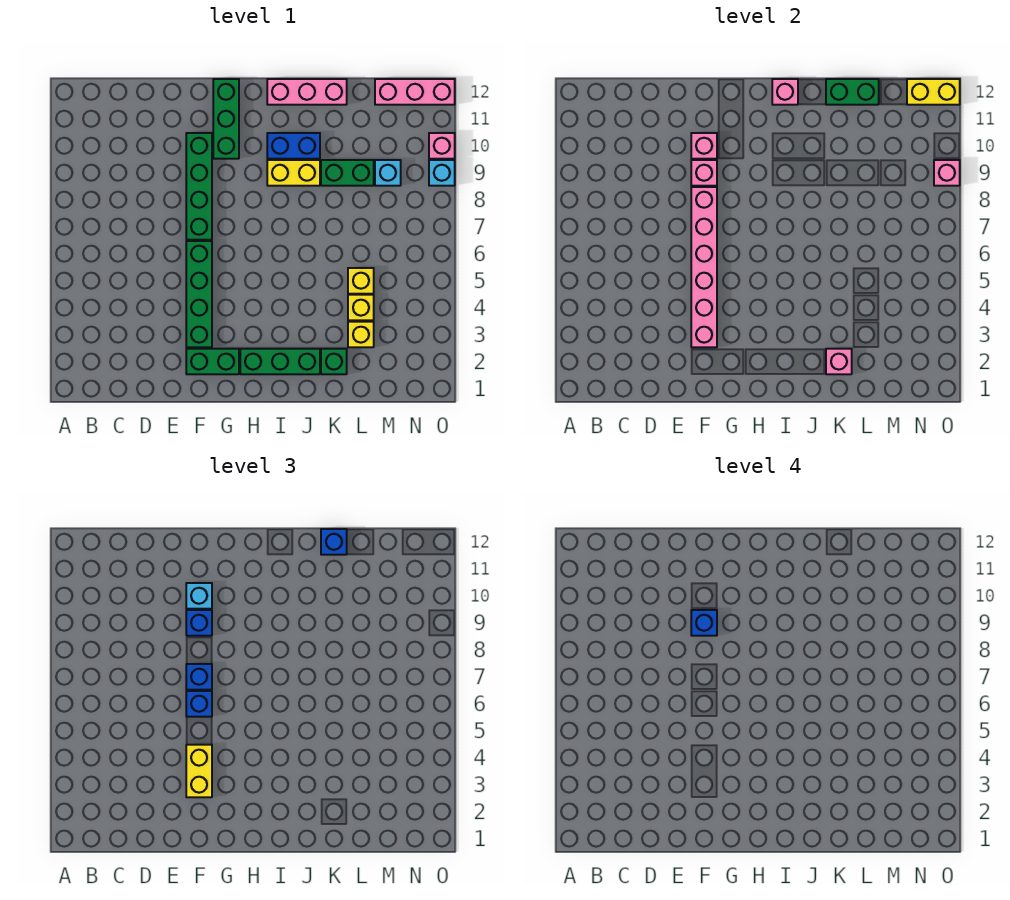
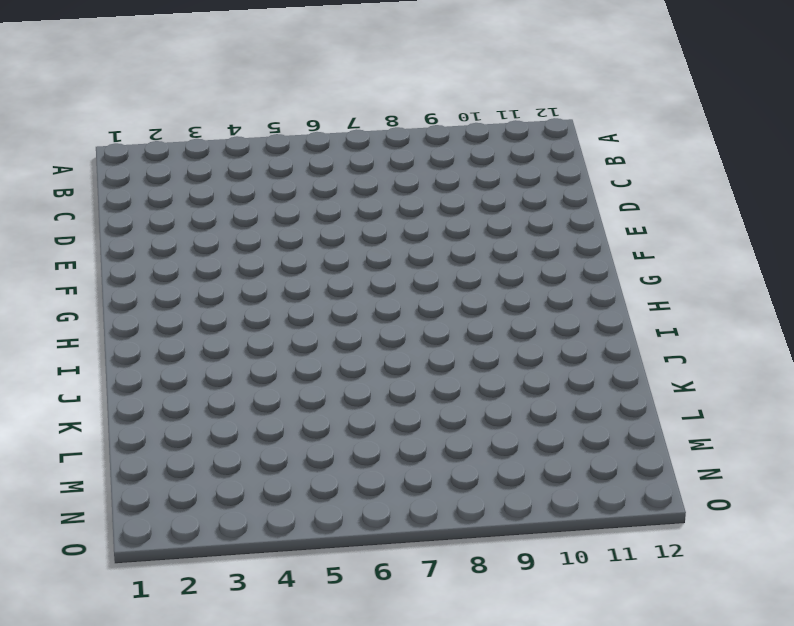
none -> green brick F2:G2 level 1
none -> green brick F3:F6 level 1
none -> green brick F7:F10 level 1
none -> green brick G10:G12 level 1

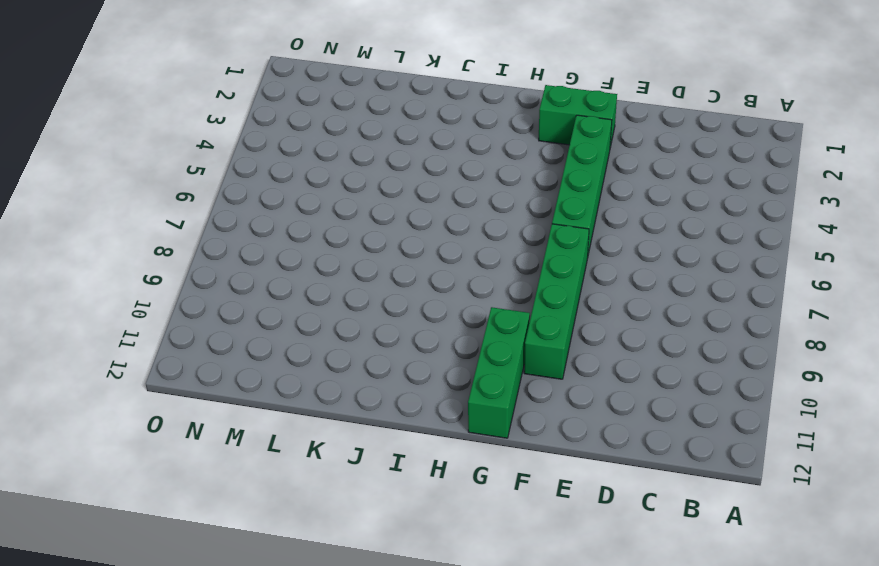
none -> green brick H2:J2 level 1
none -> yellow brick I9:J9 level 1
none -> blue brick I10:J10 level 1
none -> pink brick I12:K12 level 1

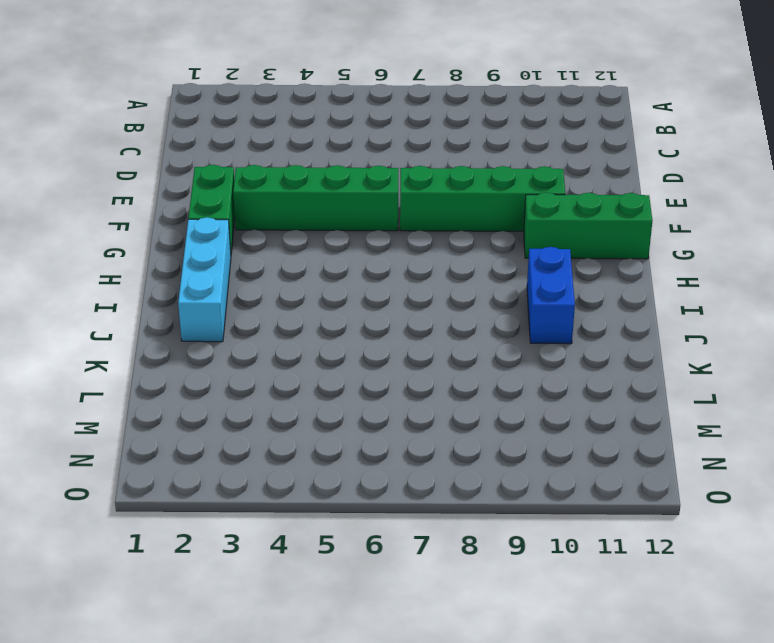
cyan brick H2:J2 level 1 -> green brick H2:J2 level 1
none -> yellow brick I9:J9 level 1
none -> pink brick I12:K12 level 1
none -> green brick K2 level 1
none -> green brick K9:L9 level 1

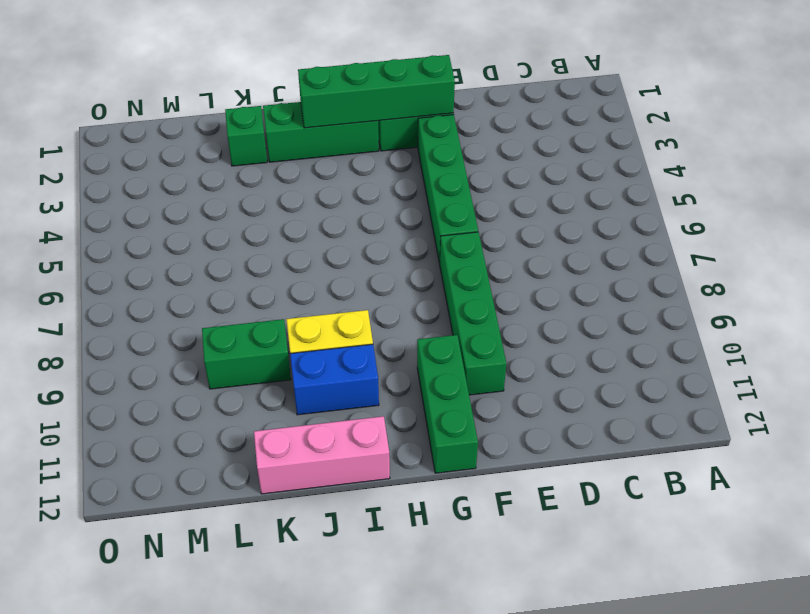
green brick F2:I2 level 2 -> none
none -> yellow brick L3 level 1
none -> yellow brick L4 level 1
none -> yellow brick L5 level 1
none -> cyan brick M9 level 1

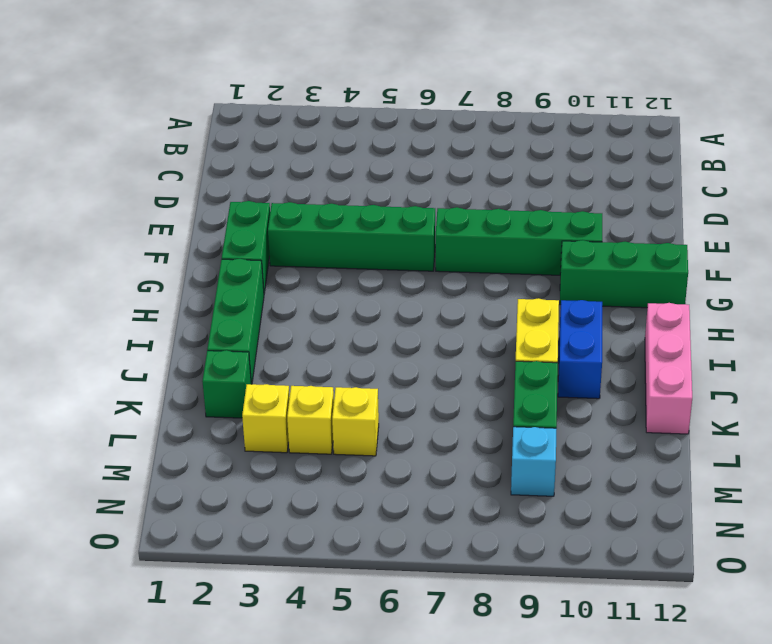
none -> pink brick M12:O12 level 1
none -> cyan brick O9 level 1
none -> pink brick O10 level 1
none -> pink brick F3:F8 level 2

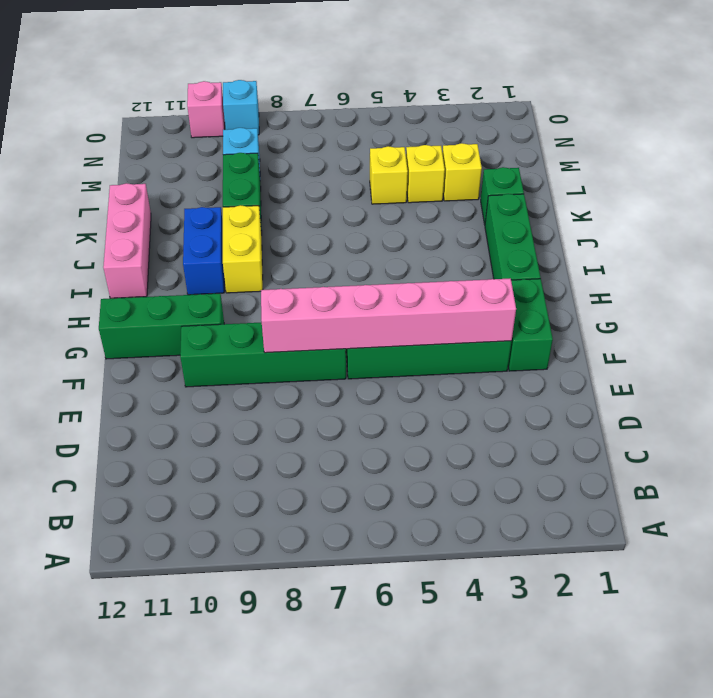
none -> pink brick M12:O12 level 1
none -> pink brick F9 level 2
none -> pink brick F10 level 2
none -> pink brick I12 level 2

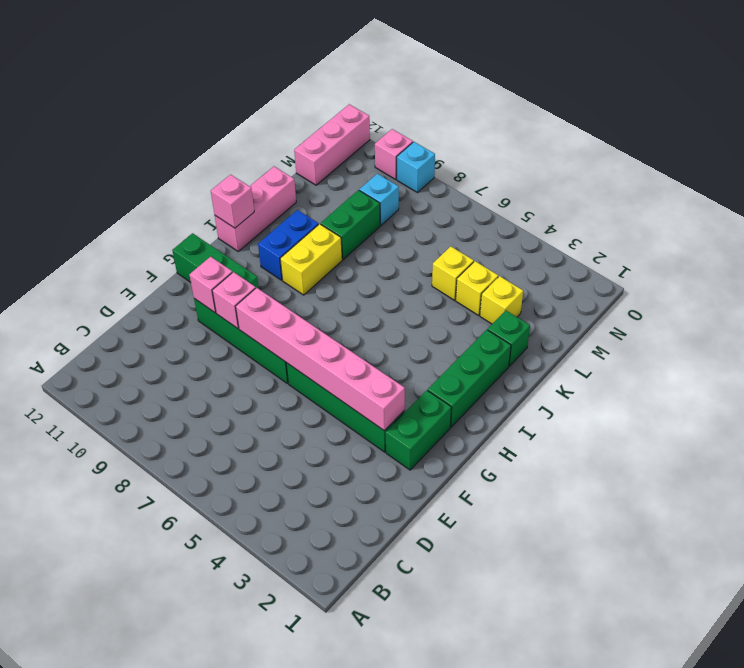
none -> pink brick K2 level 2
none -> green brick K12:L12 level 2
none -> yellow brick N12:O12 level 2
none -> pink brick O9 level 2

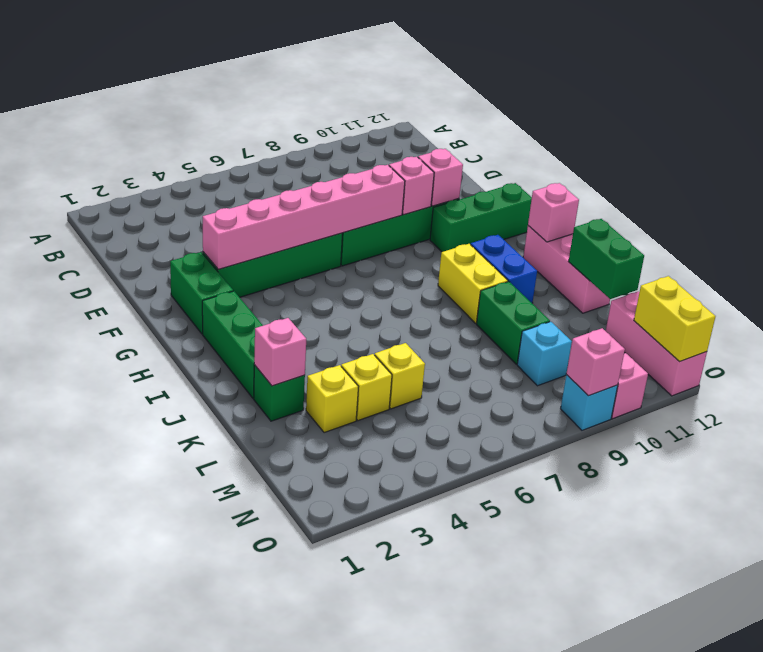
none -> yellow brick F3:F4 level 3
none -> blue brick F6 level 3
none -> blue brick F7 level 3
none -> blue brick F9 level 3

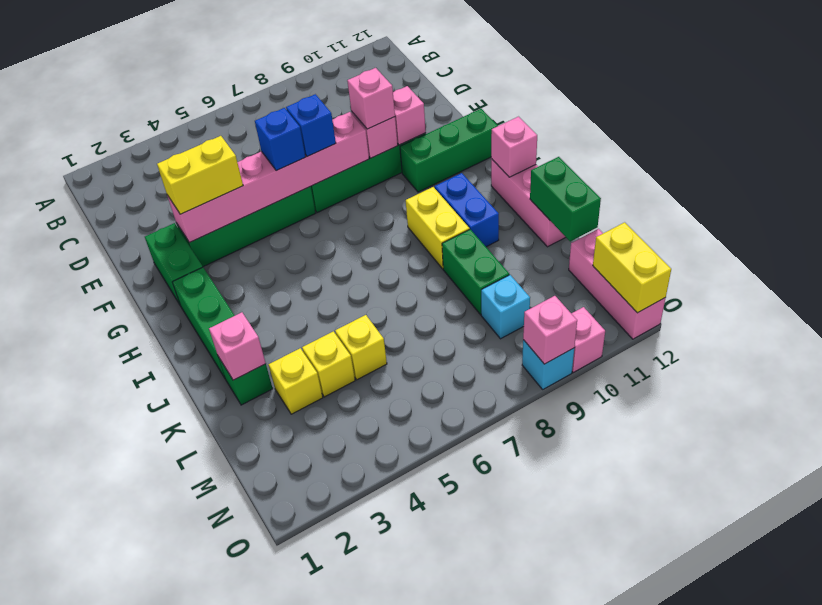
pink brick F9 level 3 -> blue brick F9 level 3
none -> cyan brick F10 level 3
none -> blue brick K12 level 3
none -> blue brick F9 level 4

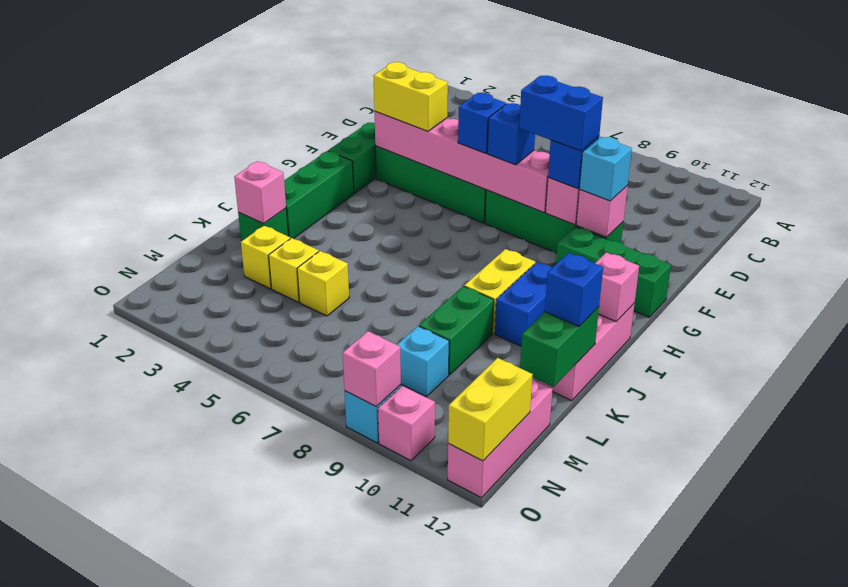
blue brick F8:F9 level 4 -> blue brick F9 level 4

